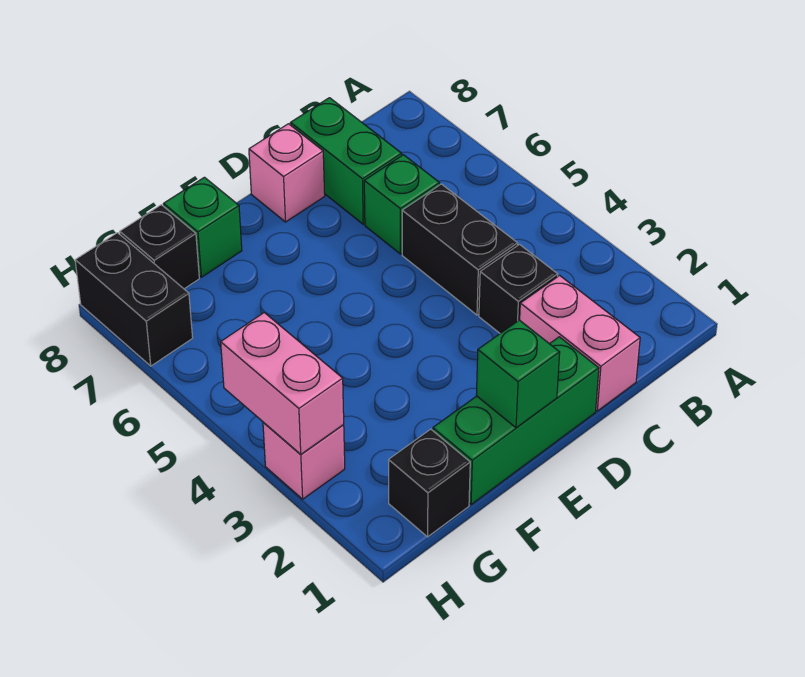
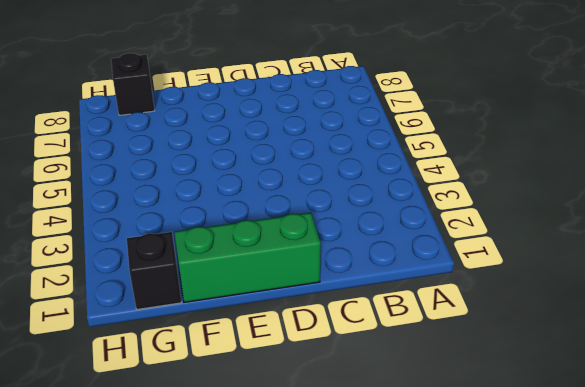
none -> pink brick C1:C2 level 1
none -> black brick C3 level 1
none -> black brick C4:C5 level 1

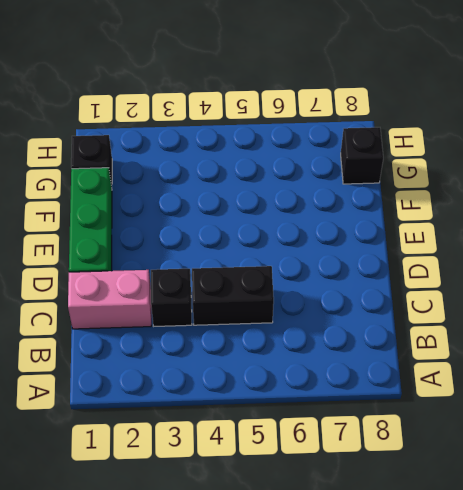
none -> green brick C6 level 1
none -> green brick C7:C8 level 1
none -> pink brick D8 level 1

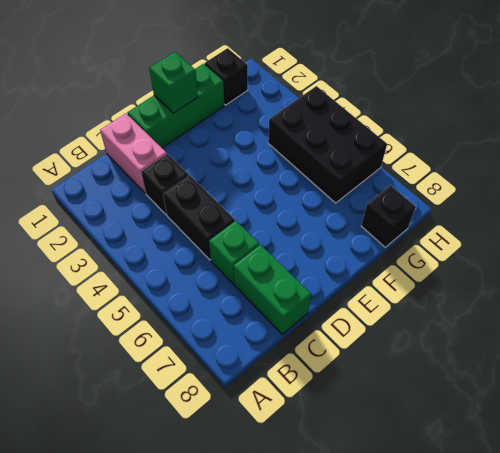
black brick G4:H6 level 1 -> none
none -> pink brick D8 level 1
none -> green brick F8 level 1
none -> pink brick H3 level 1

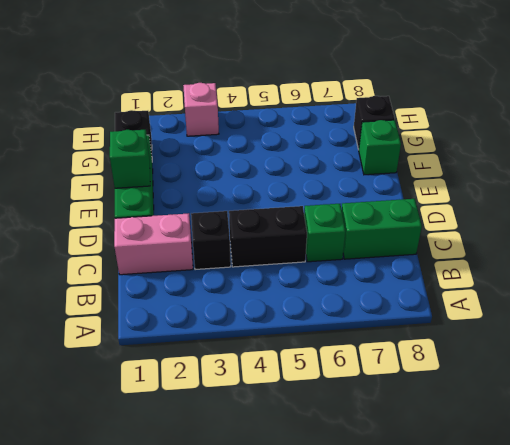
none -> pink brick D8 level 1
none -> black brick H7:H8 level 1
none -> pink brick H3:H4 level 2

